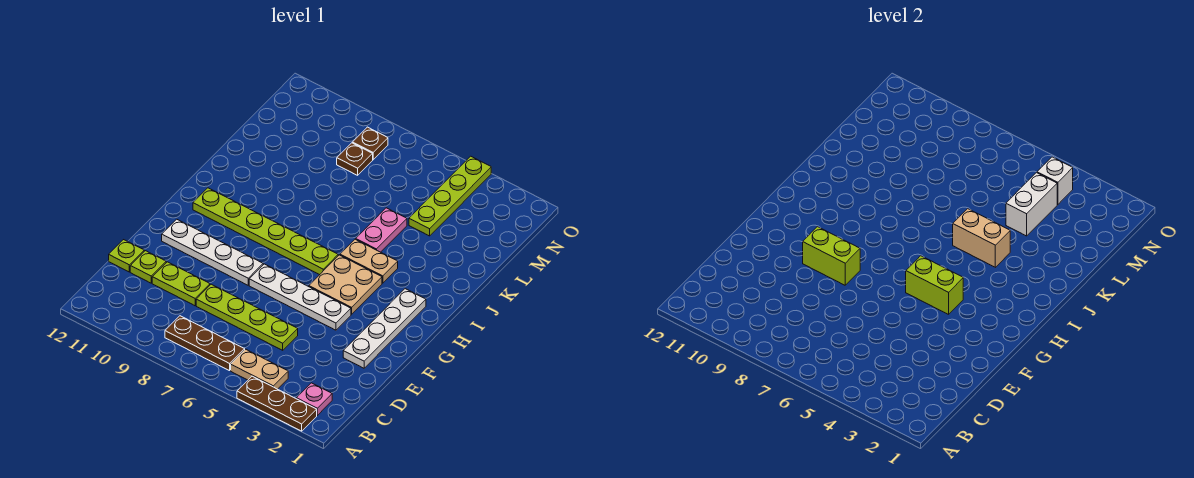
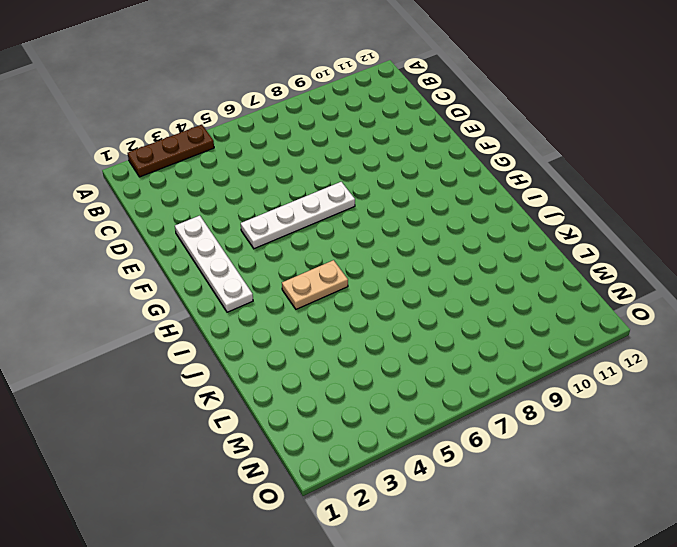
none -> pink plate B2 level 1
none -> tan plate B4:B5 level 1
none -> brown plate B6:B8 level 1

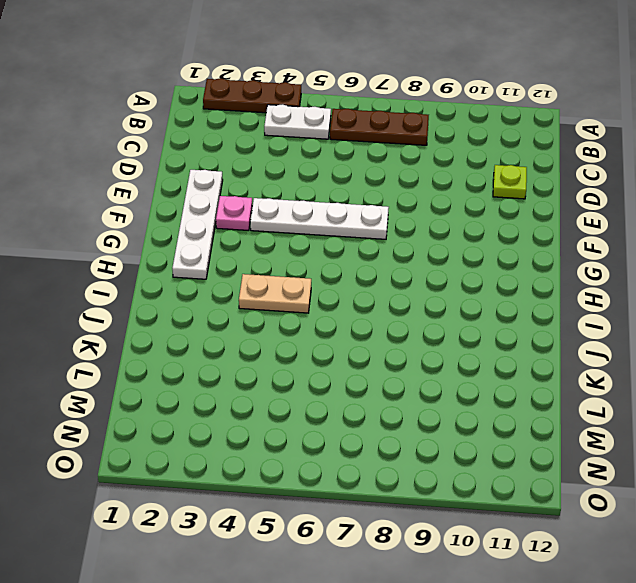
white plate B4:B5 level 1 -> tan plate B4:B5 level 1
pink plate F3 level 1 -> pink plate B2 level 1
none -> lime plate D5:D8 level 1
none -> lime plate D9:D10 level 1
none -> lime plate D12 level 1

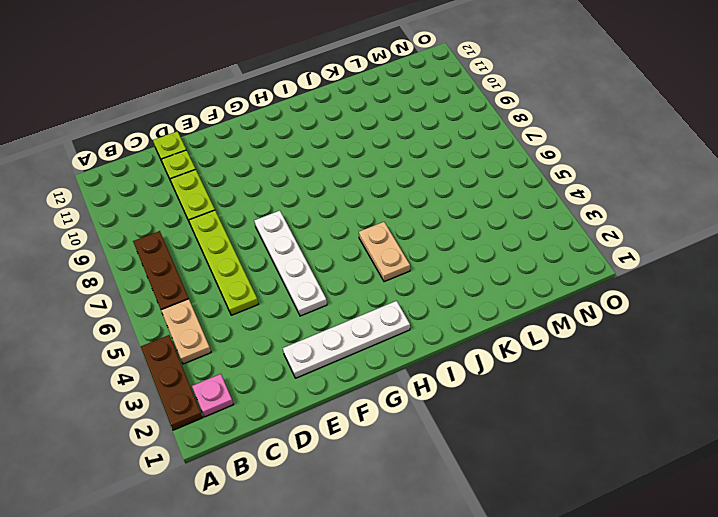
none -> white plate F8:F11 level 1
none -> tan plate G4:H5 level 1
none -> lime plate H6:H11 level 1

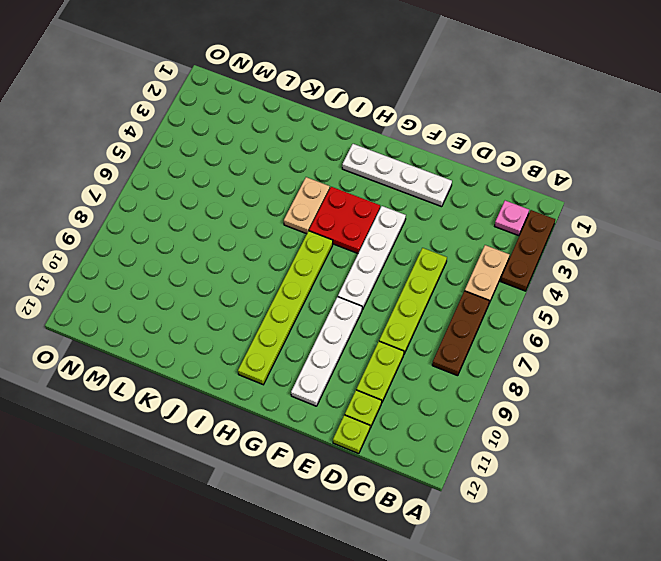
red plate G4:H5 level 1 -> tan plate G4:H5 level 1
none -> pink plate J5:K5 level 1
none -> lime plate L4:O4 level 1
none -> brown plate M8 level 1

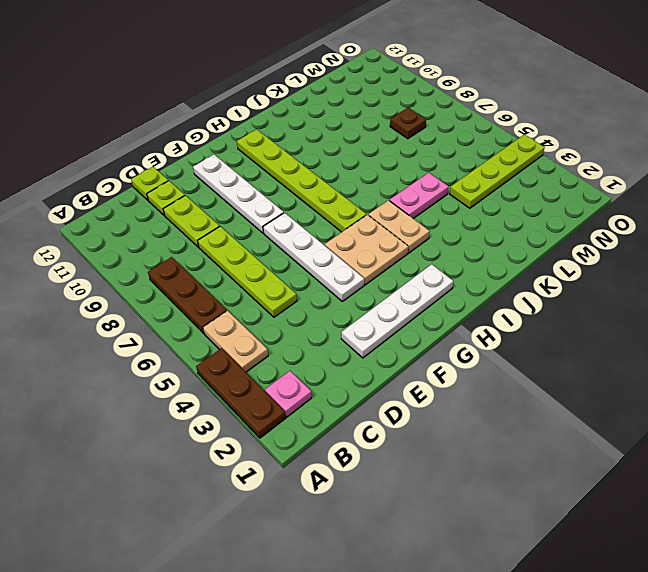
none -> brown plate N8 level 1
none -> lime brick F8:F9 level 2
none -> lime brick G4:G5 level 2

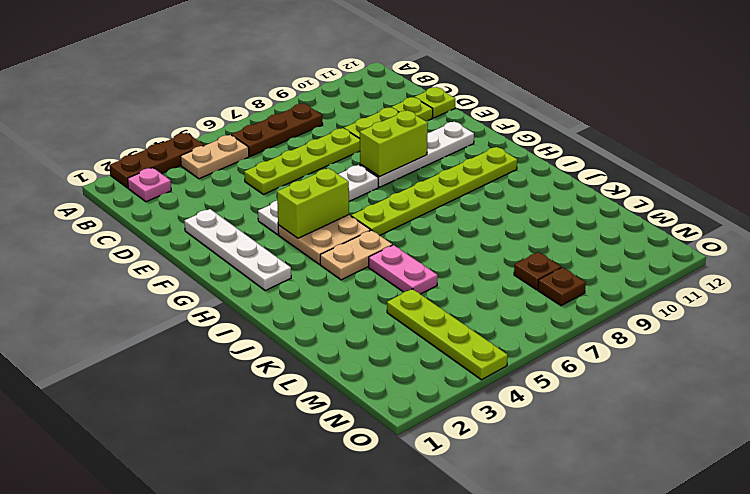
none -> tan brick J4:J5 level 2
none -> white brick L4:M4 level 2
none -> white brick N4 level 2

